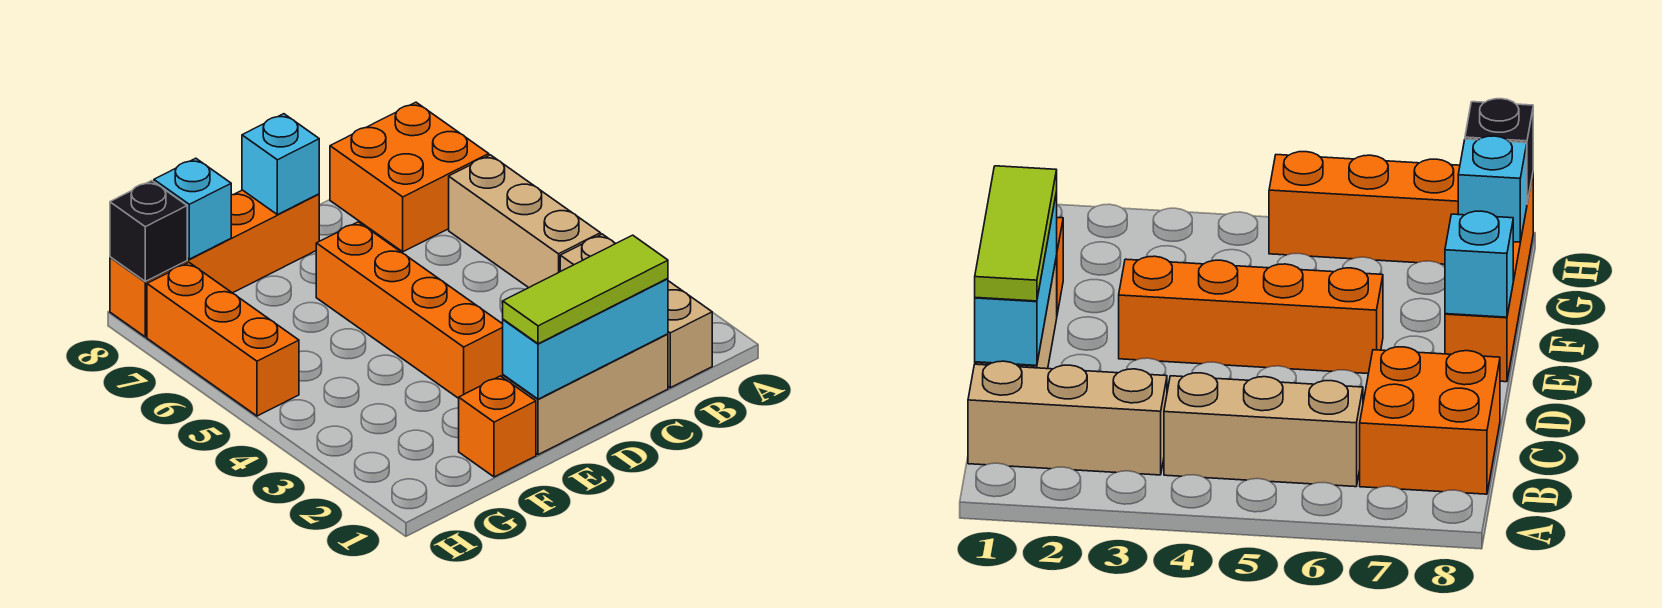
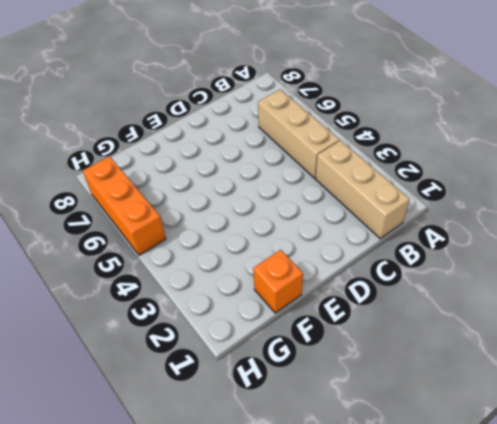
none -> orange brick B7:C8 level 1
none -> tan brick C1:E1 level 1
none -> orange brick E3:E6 level 1

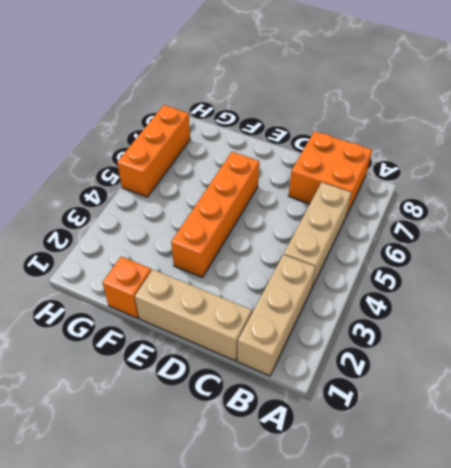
none -> orange brick E8:H8 level 1
none -> cyan brick C1:E1 level 2
none -> cyan brick E8 level 2

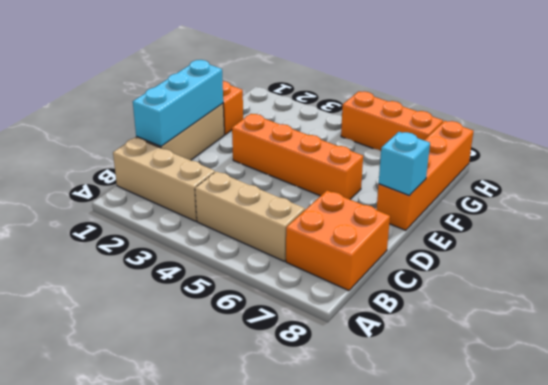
none -> cyan brick G8 level 2
none -> black brick H8 level 2
none -> lime tile C1:E1 level 3

